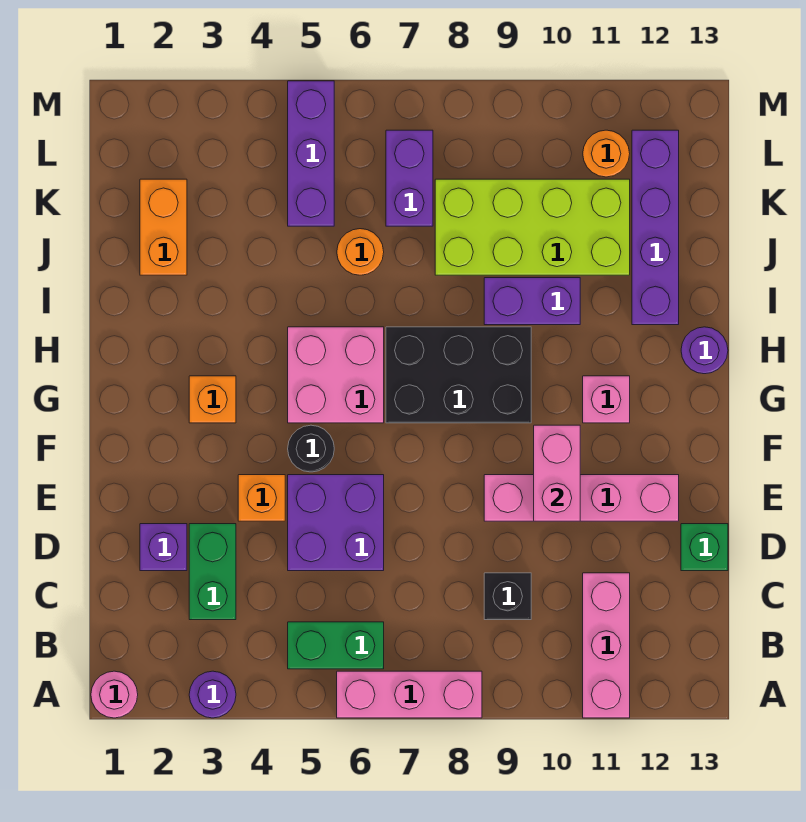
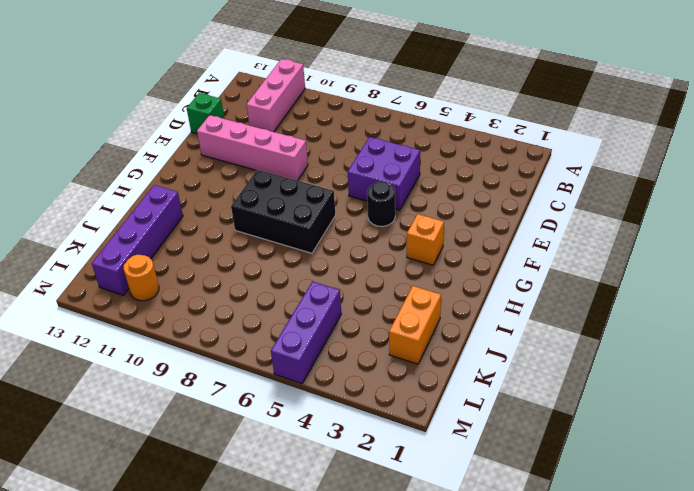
none -> pink round brick A1 level 1
none -> purple round brick A3 level 1
none -> pink brick A6:A8 level 1

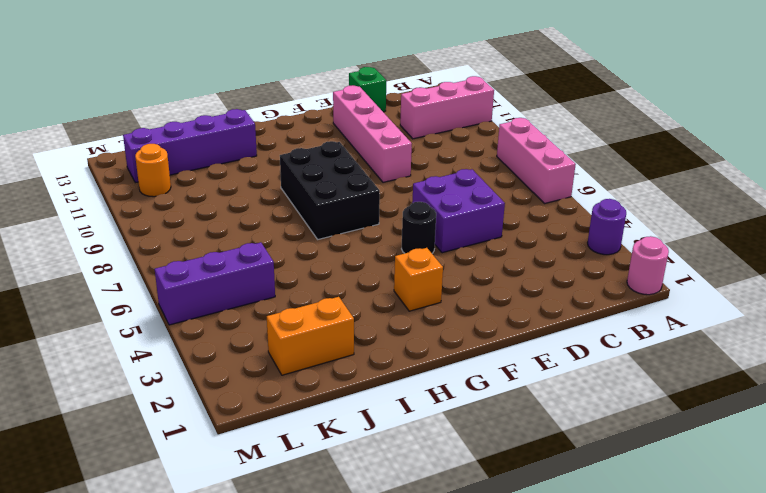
none -> green brick B5:B6 level 1
none -> green brick C3:D3 level 1
none -> black brick C9 level 1

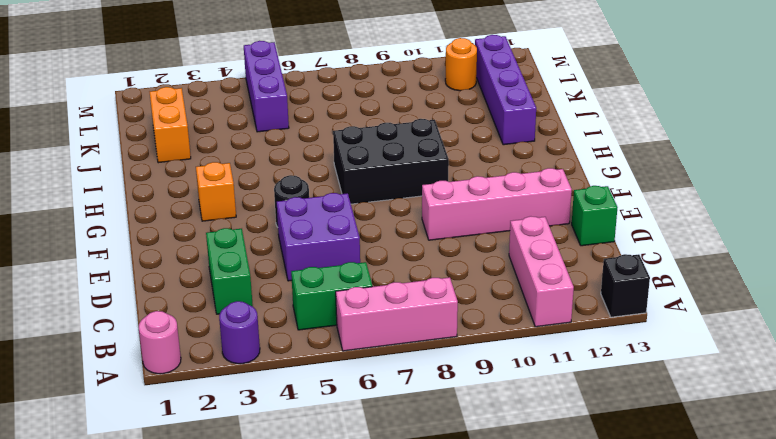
black brick A13 level 1 -> black brick C9 level 1
none -> purple brick D2 level 1
none -> orange brick E4 level 1
none -> pink brick G5:H6 level 1

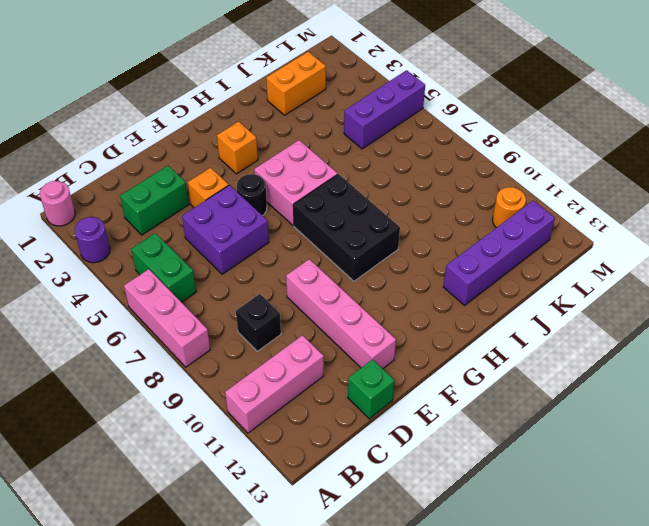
none -> purple brick D2 level 1
none -> pink brick G11 level 1
none -> purple round brick H13 level 1

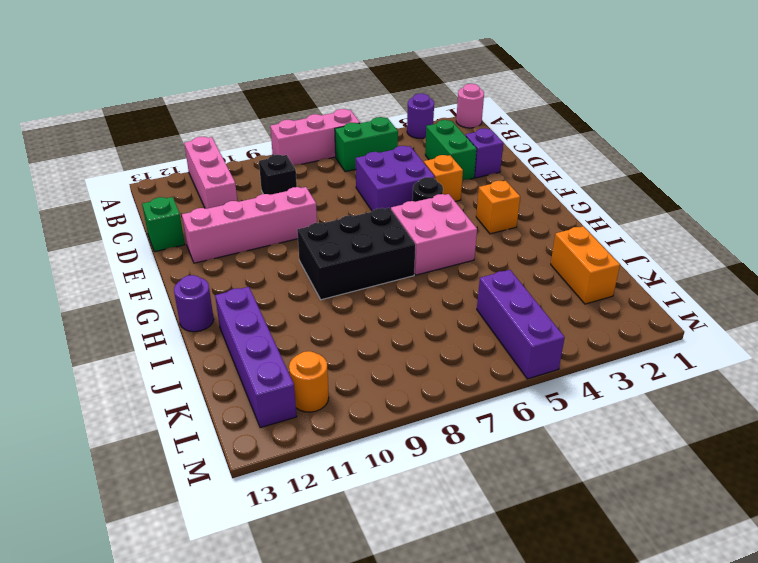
none -> pink brick G11 level 1
none -> purple brick I9:I10 level 1
none -> orange round brick J6 level 1

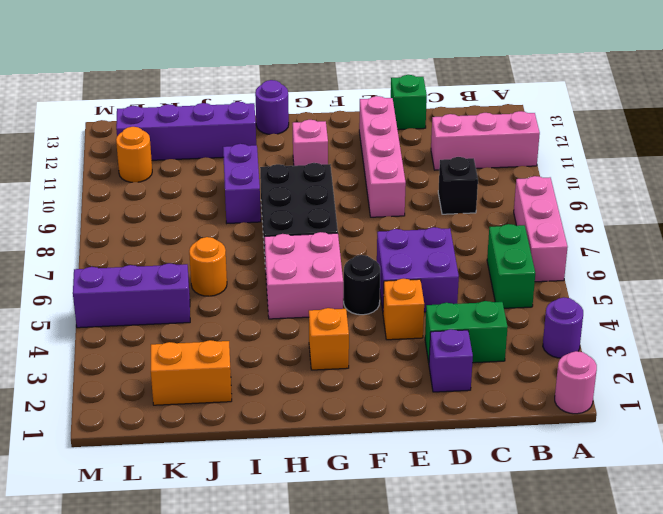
none -> lime brick J8:K11 level 1
none -> purple brick K7:L7 level 1
none -> pink brick E10:F10 level 2

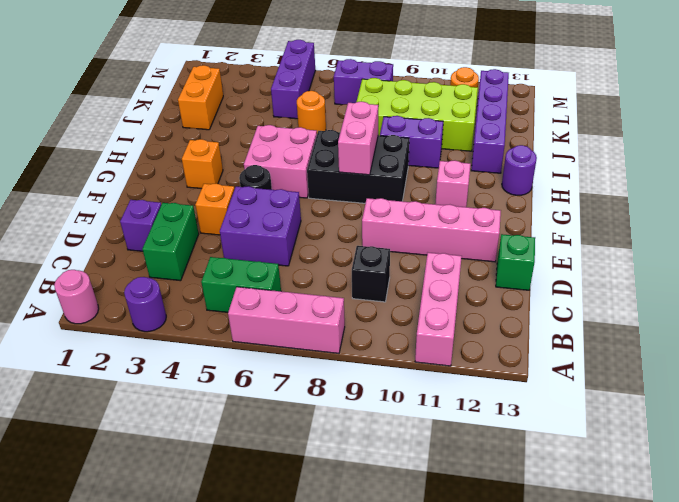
pink brick G8:H8 level 2 -> pink brick E10:F10 level 2
purple brick L7:L8 level 1 -> purple brick K7:L7 level 1

